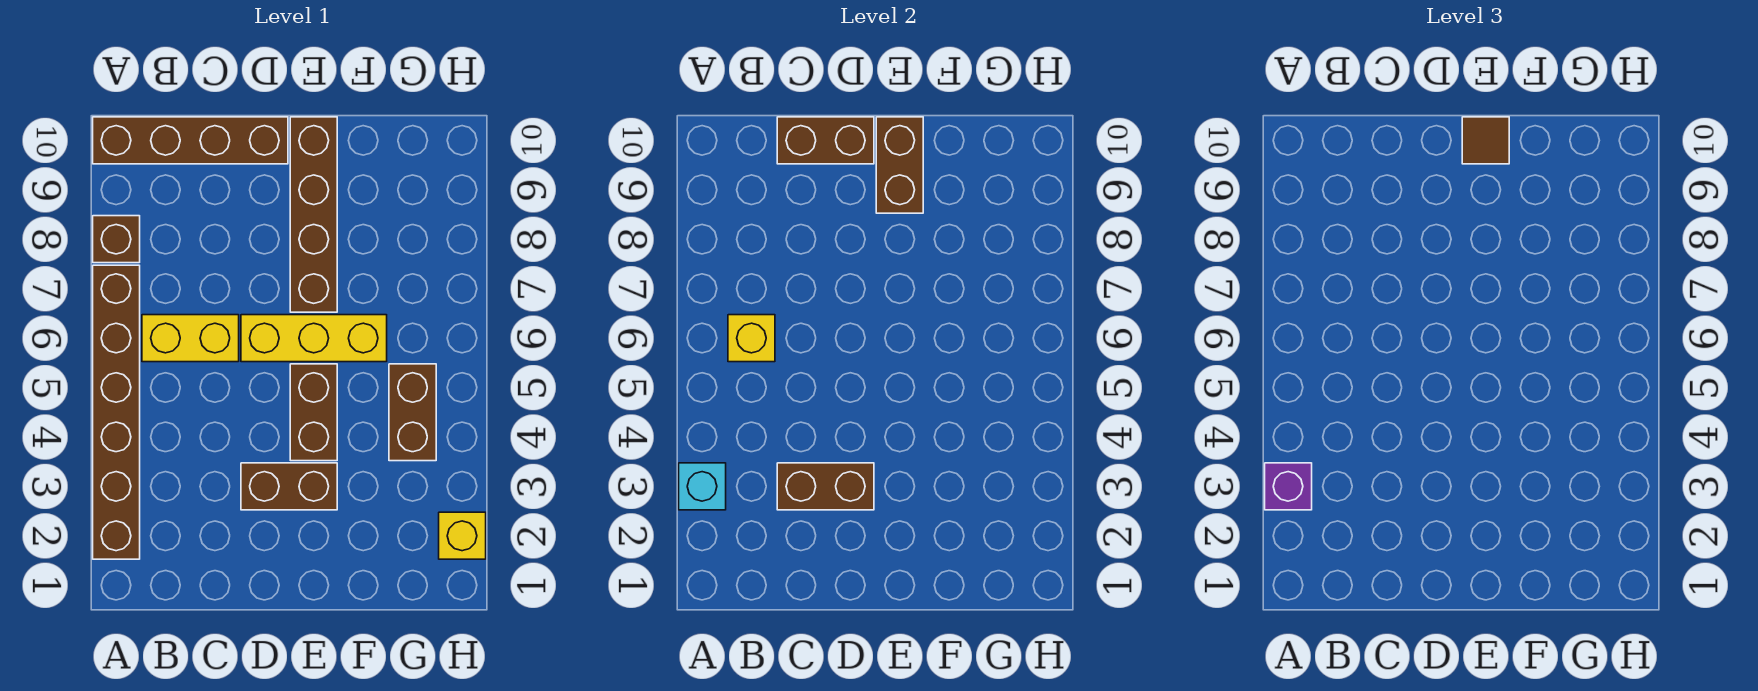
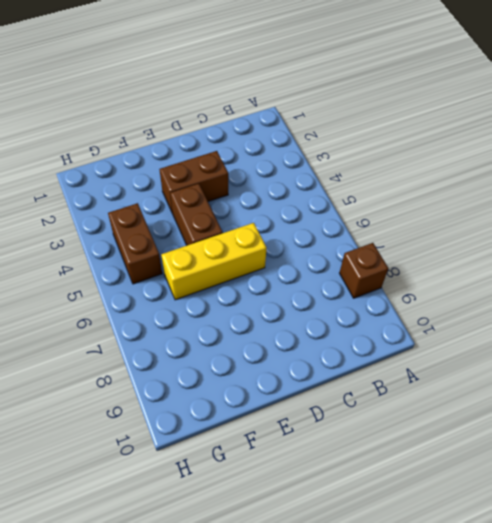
none -> brown brick A2:A7 level 1
none -> brown brick A10:D10 level 1
none -> yellow brick B6:C6 level 1

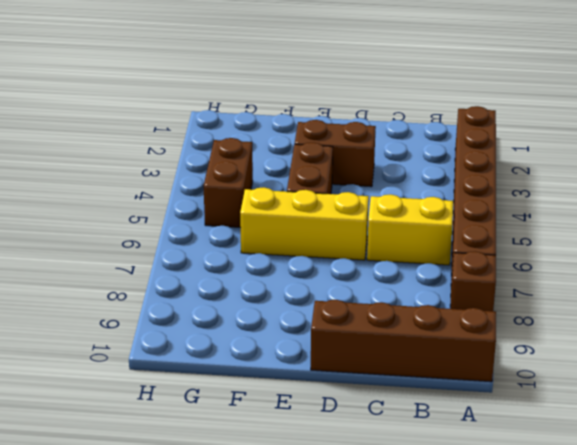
none -> brown brick E7:E10 level 1
none -> yellow brick H2 level 1
none -> cyan brick A3 level 2

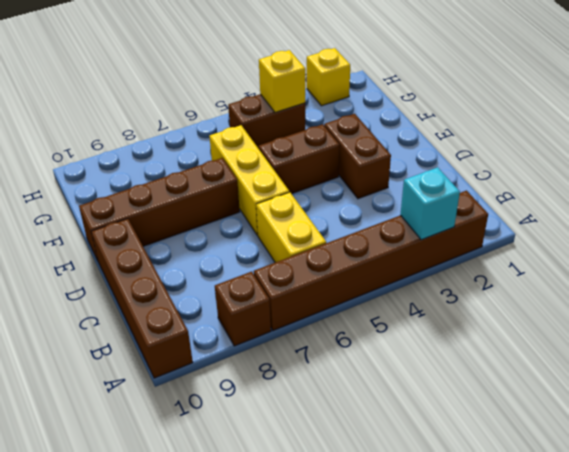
yellow brick G4 level 2 -> yellow brick B6 level 2
none -> brown brick C3:D3 level 2
none -> brown brick C10:D10 level 2
none -> brown brick E9:E10 level 2

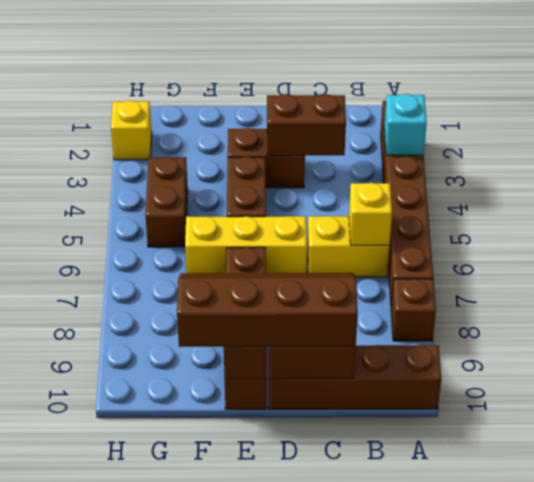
brown slope C9:F10 level 3 top 10 -> brown tile E10 level 3
none -> purple brick A3 level 3

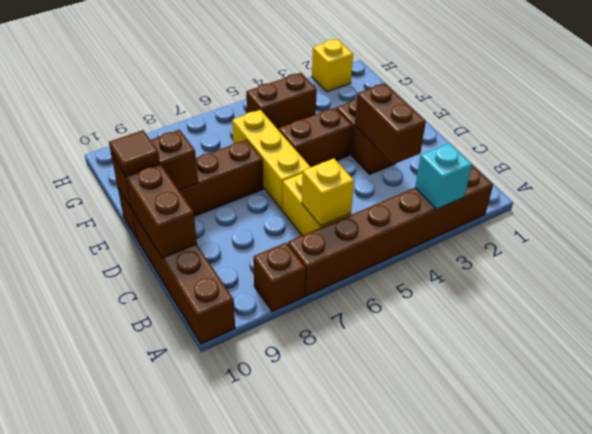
none -> purple brick A3 level 3

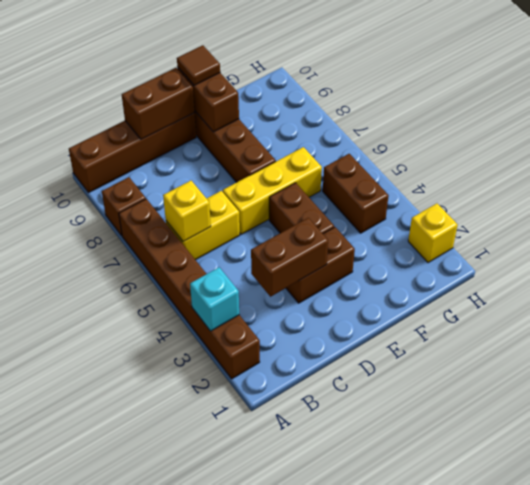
none -> purple brick A3 level 3

